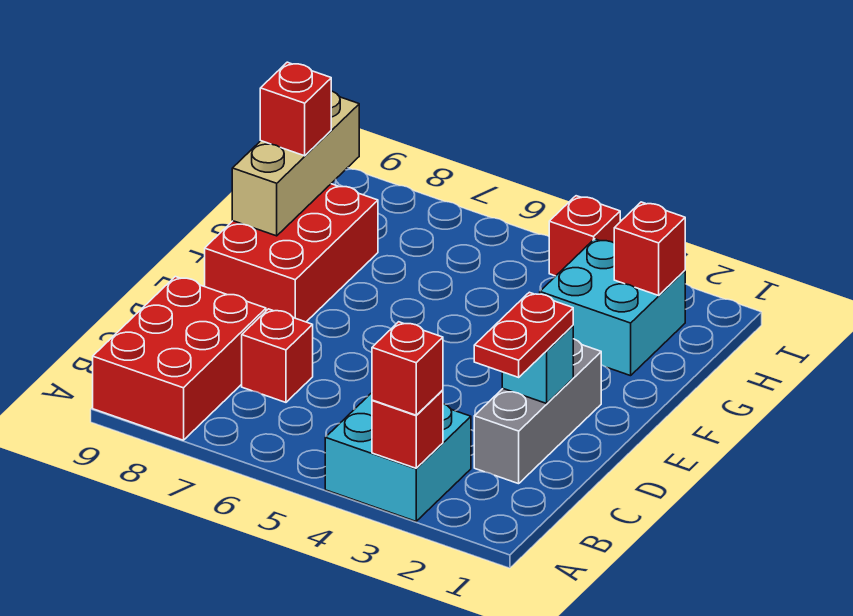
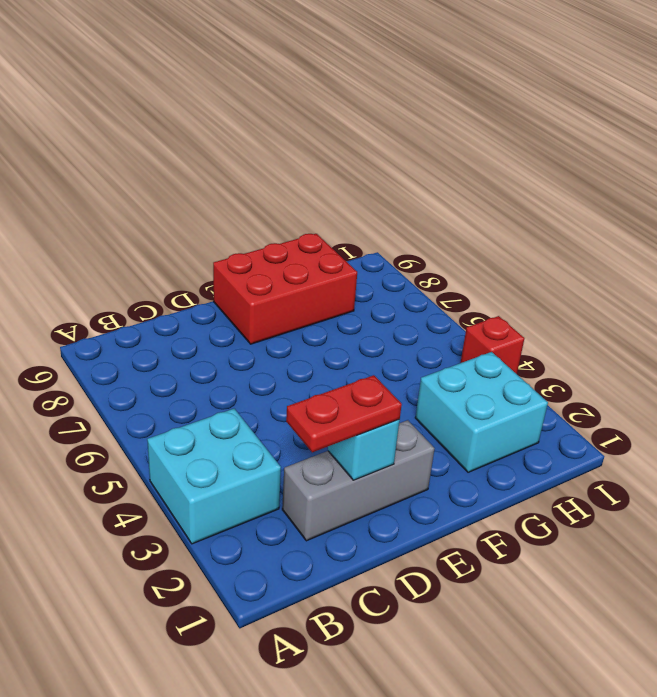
none -> red brick A8:C9 level 1
none -> red brick C7 level 1
none -> red brick A3 level 2

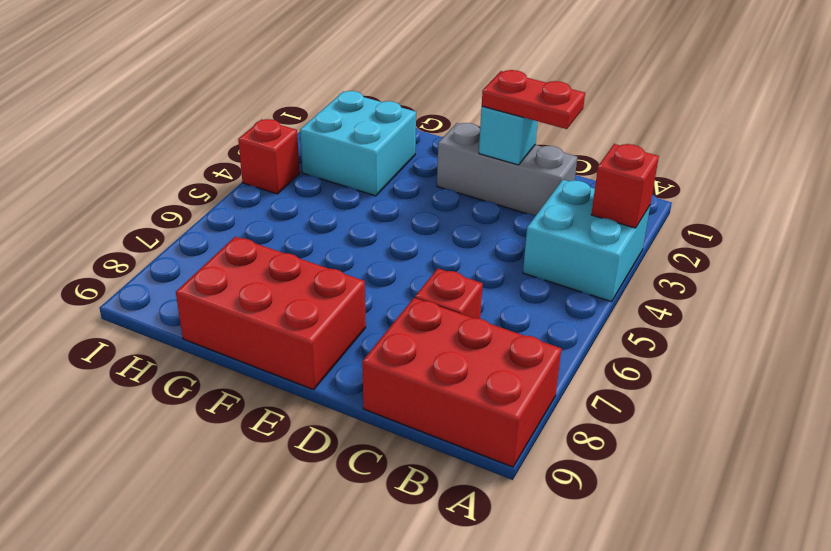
none -> tan brick F9:H9 level 2
none -> red brick H2 level 2
none -> red brick A3 level 3

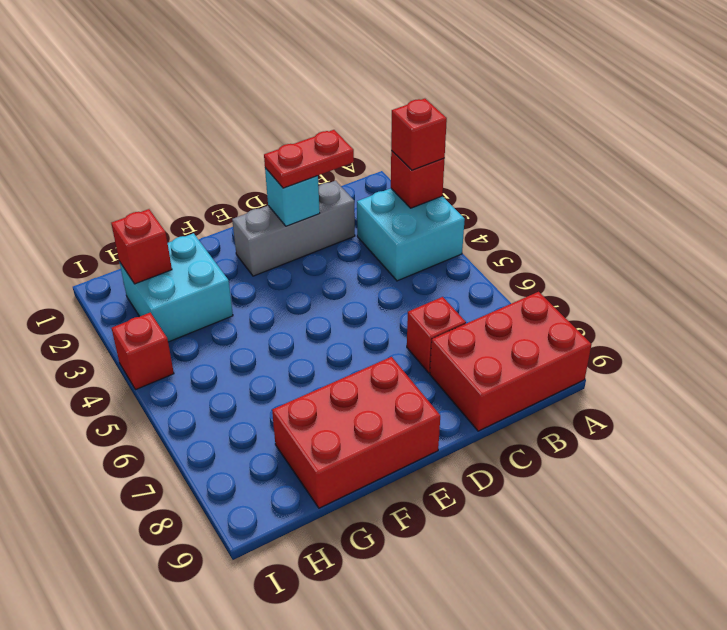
none -> tan brick F9:H9 level 2
none -> red brick G9 level 3

